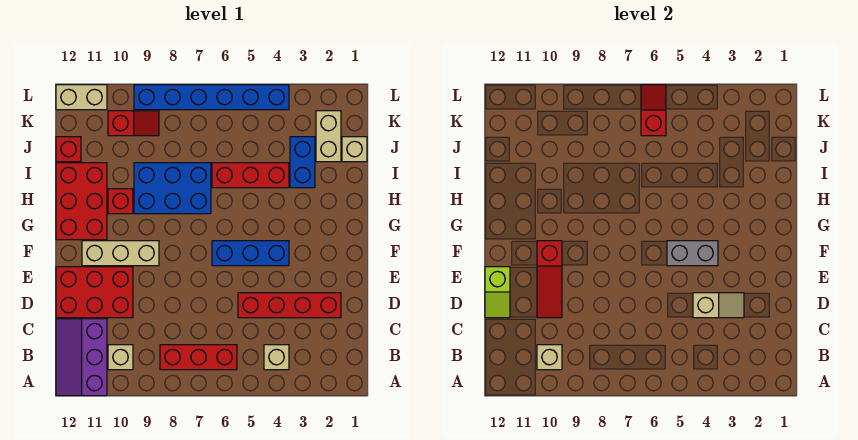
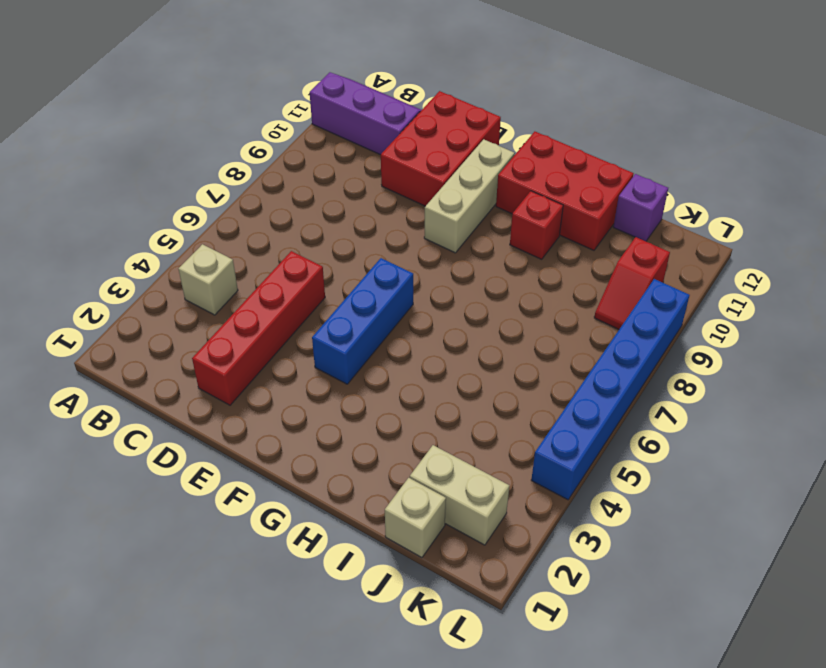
purple brick J12 level 1 -> red brick J12 level 1
none -> red brick B6:B8 level 1
none -> tan brick B10 level 1
none -> blue brick H7:I9 level 1

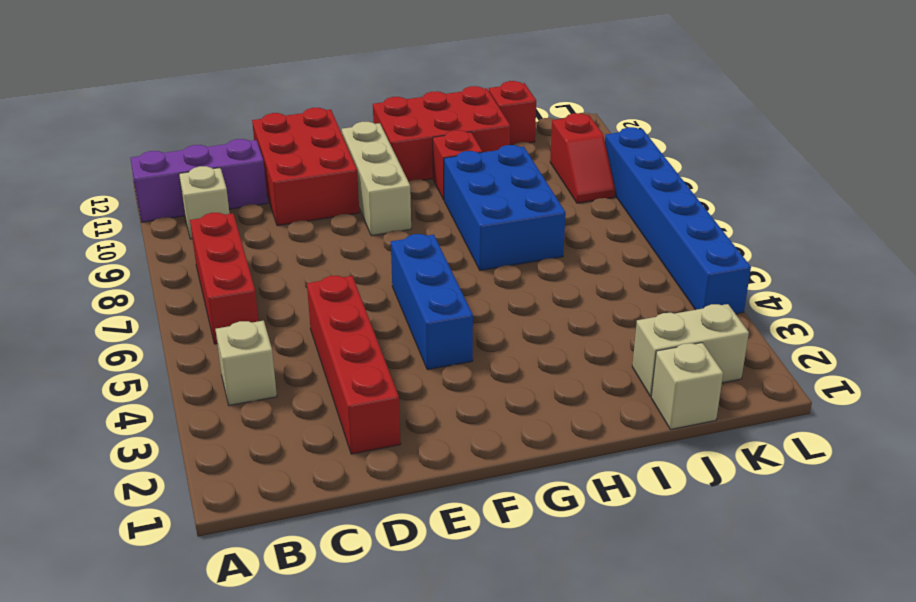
none -> blue brick I3:J3 level 1
none -> red brick I4:I6 level 1
none -> tan brick L11:L12 level 1

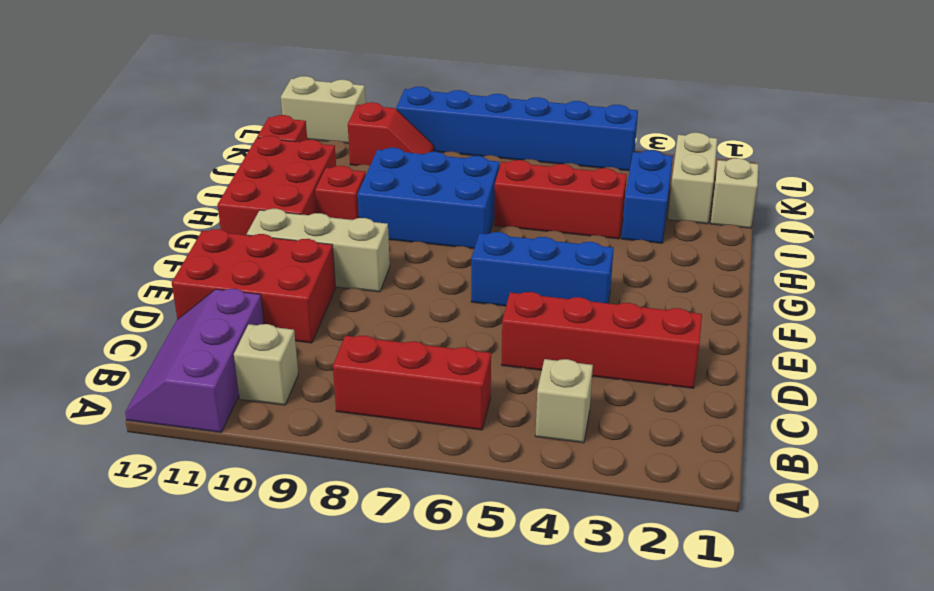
none -> tan brick B10 level 2
none -> tan slope D3:D4 level 2 top 4
none -> red slope D10:F10 level 2 top F

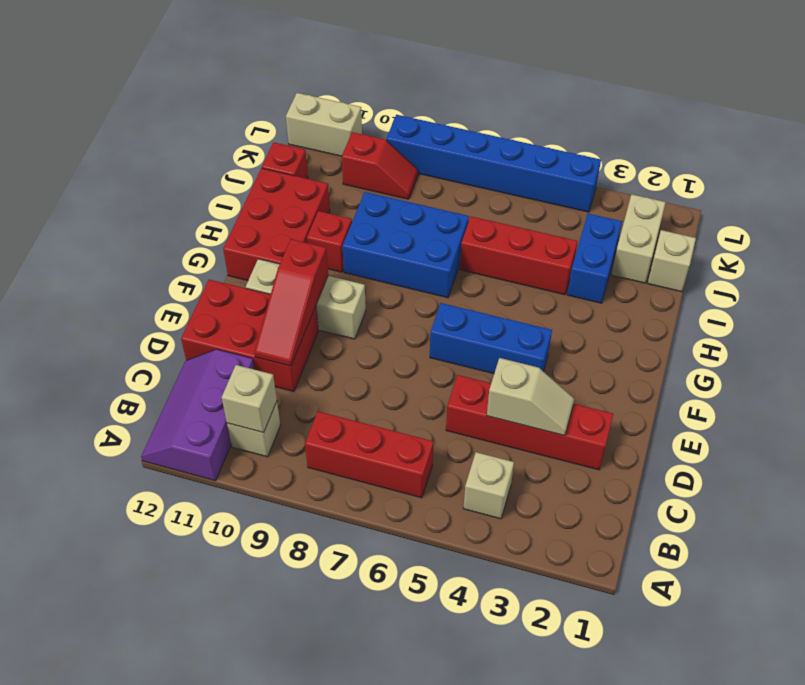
none -> lime slope D12:E12 level 2 top E
none -> grey brick F4:F5 level 2
none -> red slope K6:L6 level 2 top K

